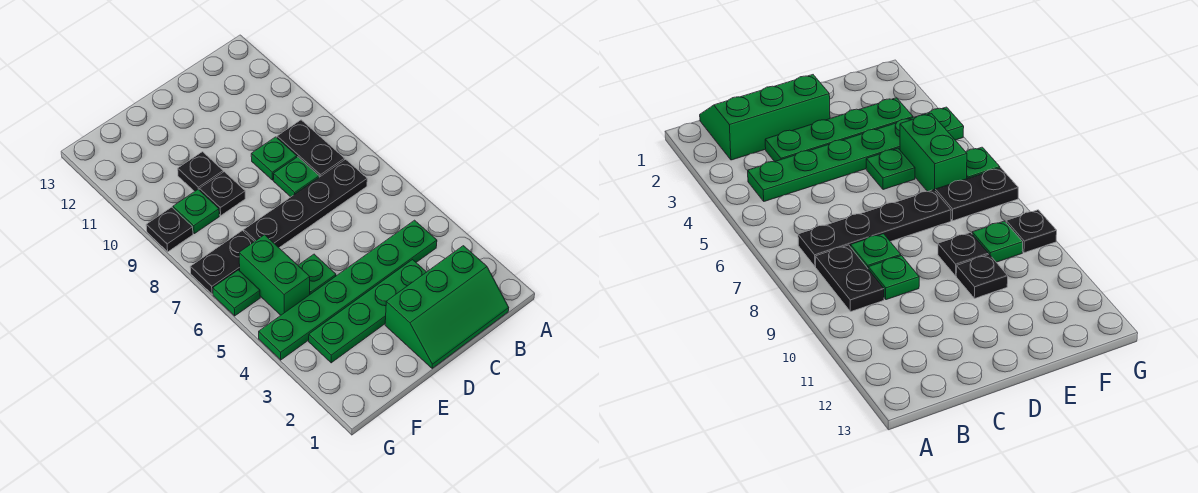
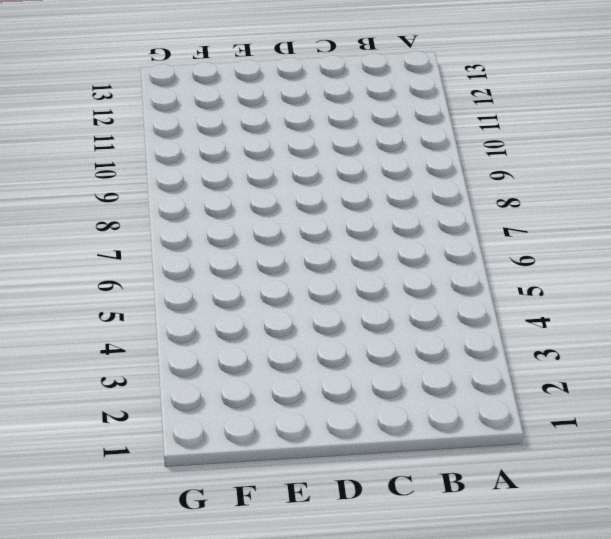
none -> green slope B1:D2 level 1 top 2
none -> green plate B4:G4 level 1
none -> black plate B7:E7 level 1

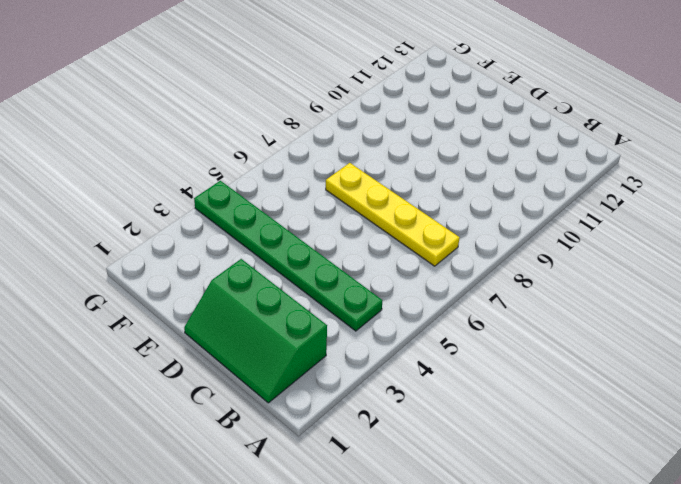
yellow plate B7:E7 level 1 -> black plate B7:E7 level 1
none -> black plate B8:B9 level 1
none -> green plate C3:F3 level 1
none -> green plate C8 level 1

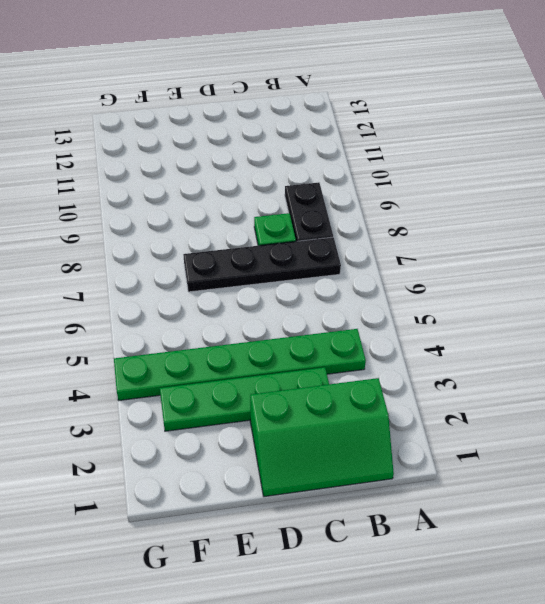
none -> green plate C9 level 1
none -> green plate E5 level 1
none -> black plate E9 level 1

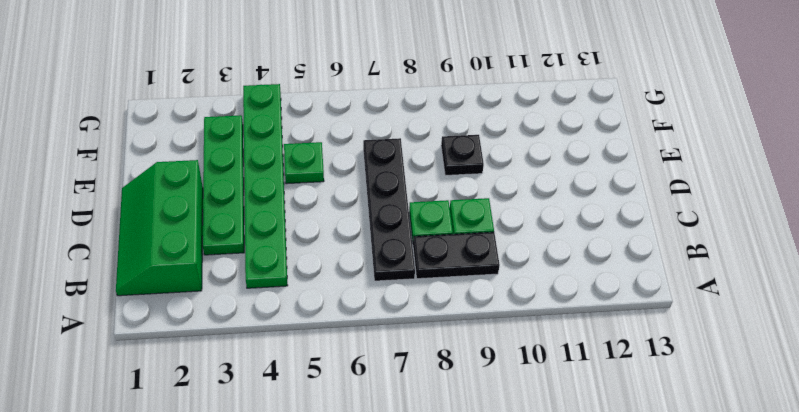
none -> black plate E10 level 1
none -> green brick F5:F6 level 1
none -> black plate F7:G7 level 1

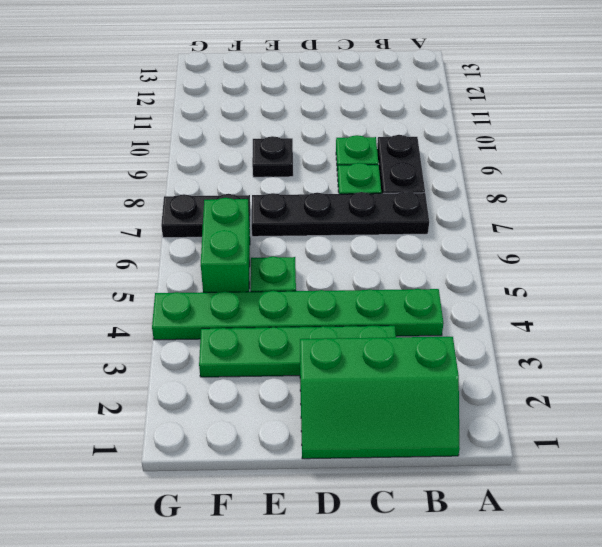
none -> black plate E10 level 1
none -> green plate F9 level 1
none -> green plate G6 level 1

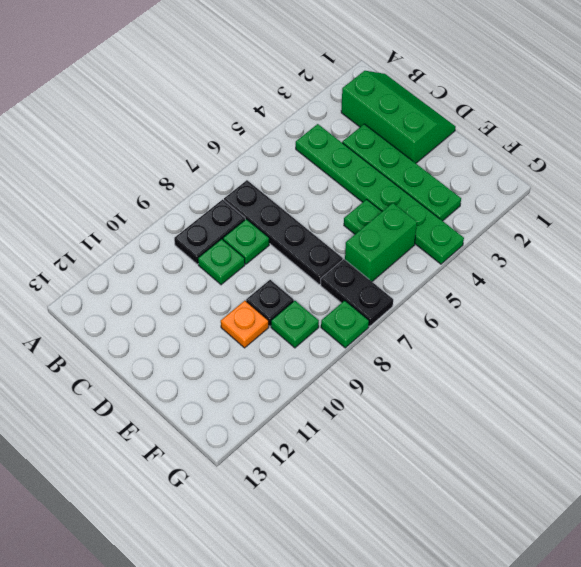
orange plate E10 level 1 -> black plate E10 level 1
green plate G8 level 1 -> green plate G6 level 1
none -> black plate G9 level 1

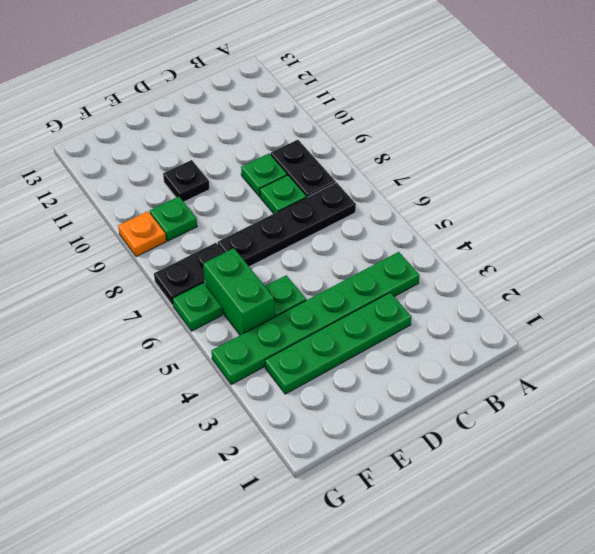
orange plate G9 level 1 -> black plate G9 level 1
none -> green slope B1:D2 level 1 top 2
none -> black plate E9 level 1

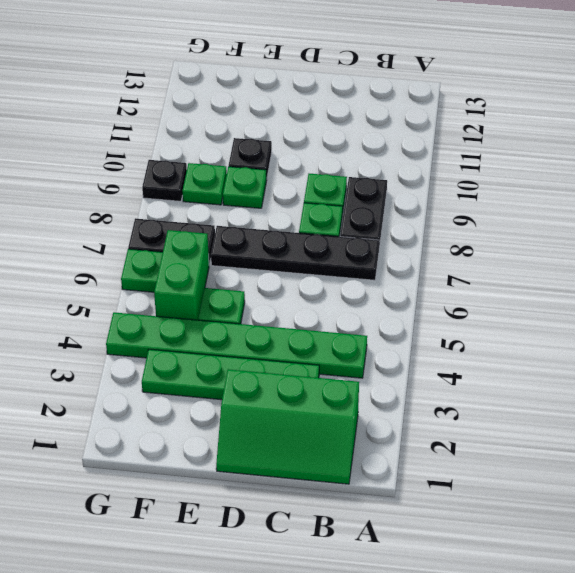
green plate E9 level 1 -> black plate E9 level 1

